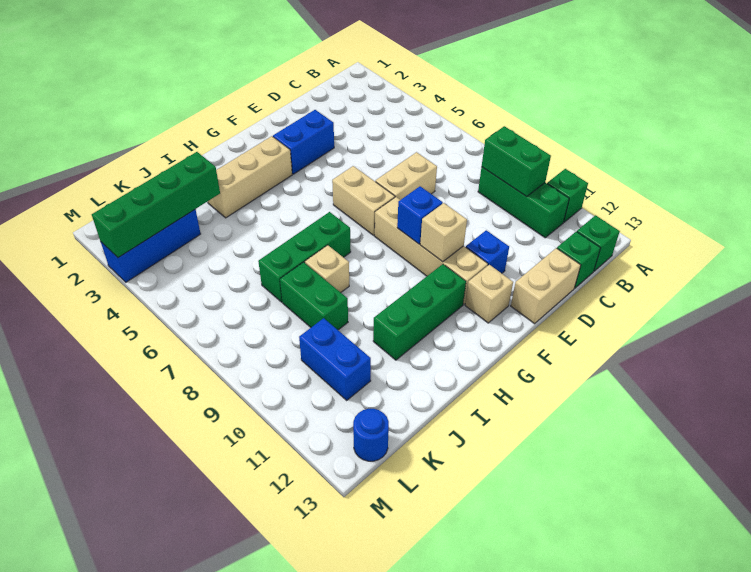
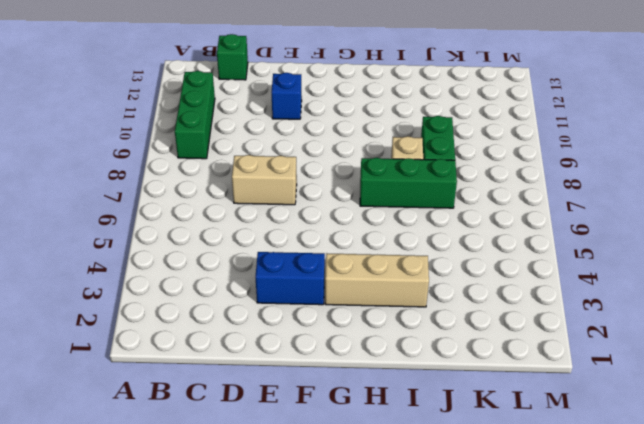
none -> green brick A11 level 1
none -> green brick B13 level 1
none -> tan brick D13:E13 level 1

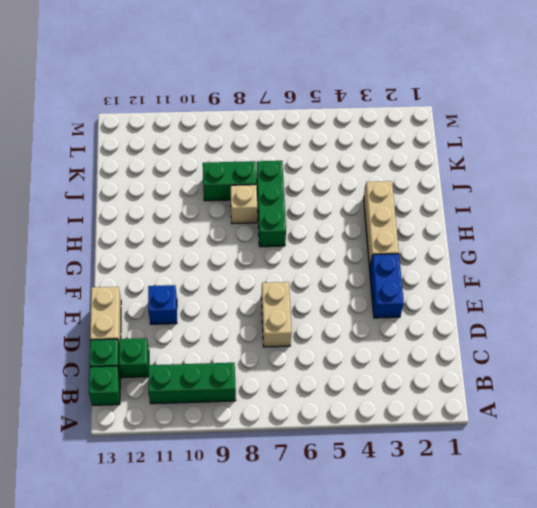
green brick C12 level 1 -> green brick A11 level 1
none -> tan brick F6:F7 level 1
none -> tan brick F8:F11 level 1
none -> tan brick F12 level 1

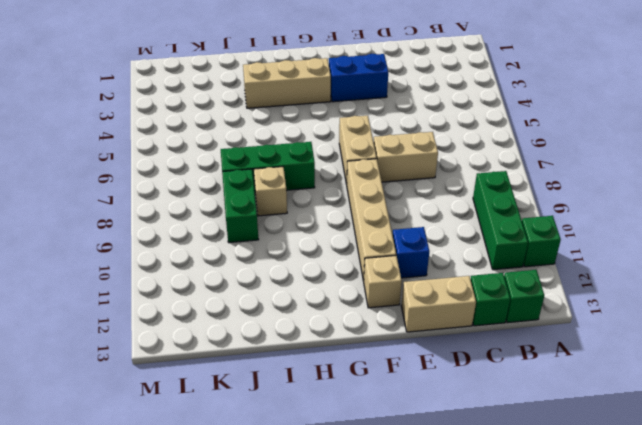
none -> green brick G11:I11 level 1
none -> blue brick K3:M3 level 1
none -> blue brick K10:K11 level 1

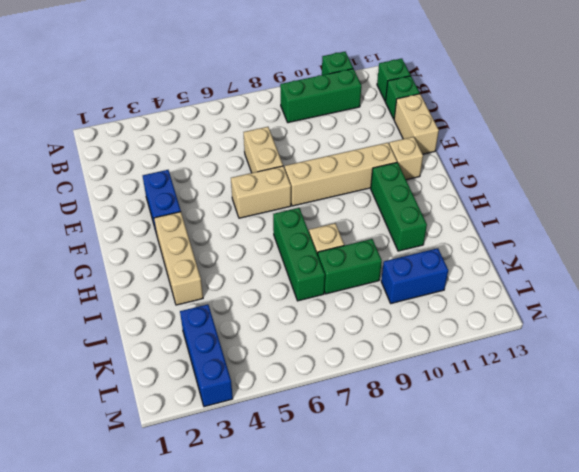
none -> blue brick E11 level 1
none -> blue round brick L13 level 1
none -> green brick B9:B10 level 2

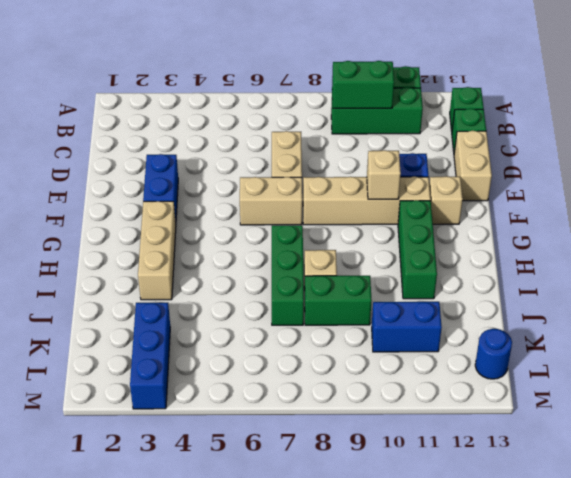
none -> blue brick F9 level 2
none -> green brick J3:M3 level 2

